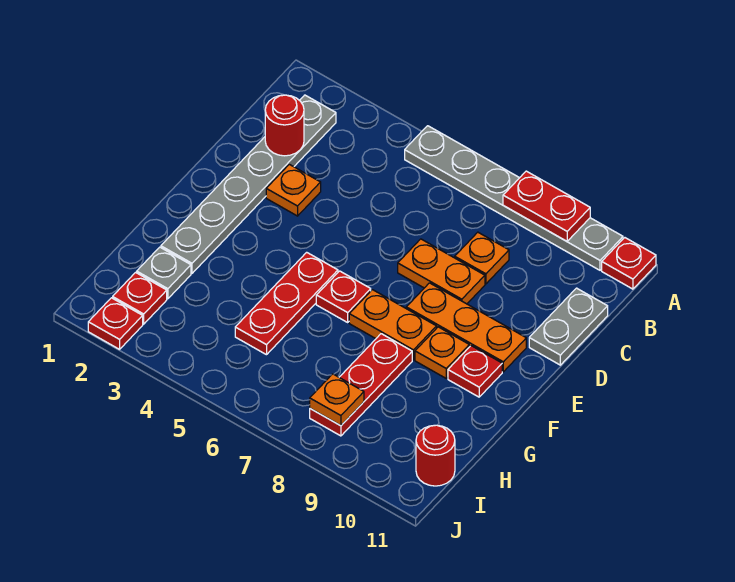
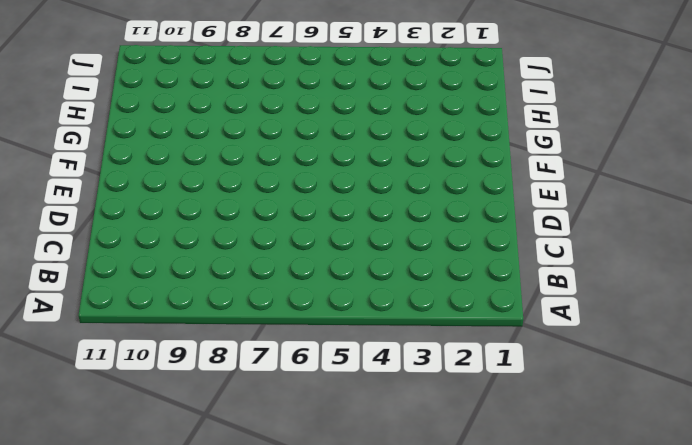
none -> grey plate A5:A10 level 1
none -> red plate A11 level 1
none -> grey plate B2:G2 level 1

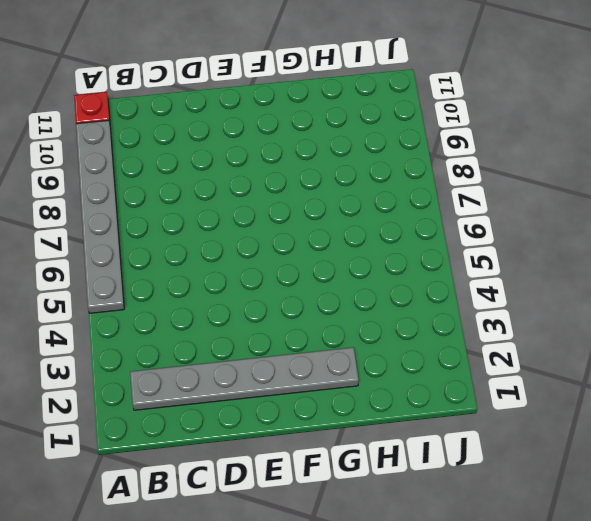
none -> orange plate C8 level 1
none -> grey plate C11:D11 level 1
none -> orange plate D3 level 1

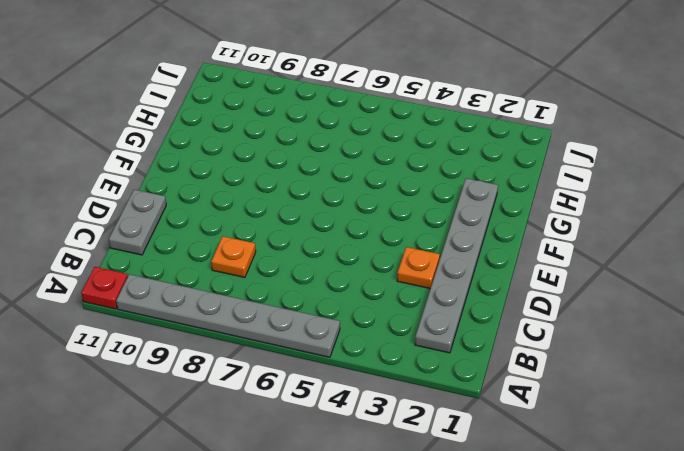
none -> orange plate D7:D8 level 1
none -> orange plate E8:E10 level 1
none -> red plate F5:H5 level 1

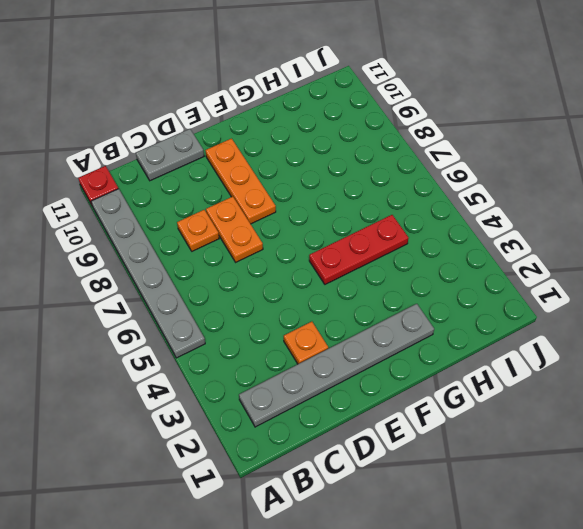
none -> red plate F6 level 1
none -> orange plate F7:F8 level 1
none -> orange plate F9 level 1

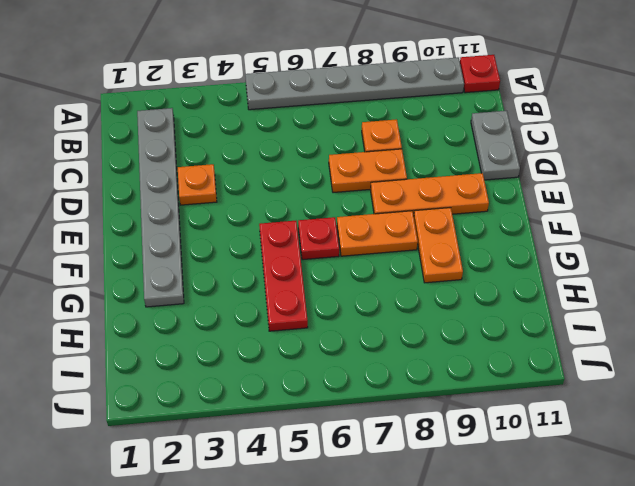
orange plate F9:G9 level 1 -> orange plate F9 level 1
none -> red plate F10 level 1
none -> red plate G8:I8 level 1
none -> grey plate H2 level 1

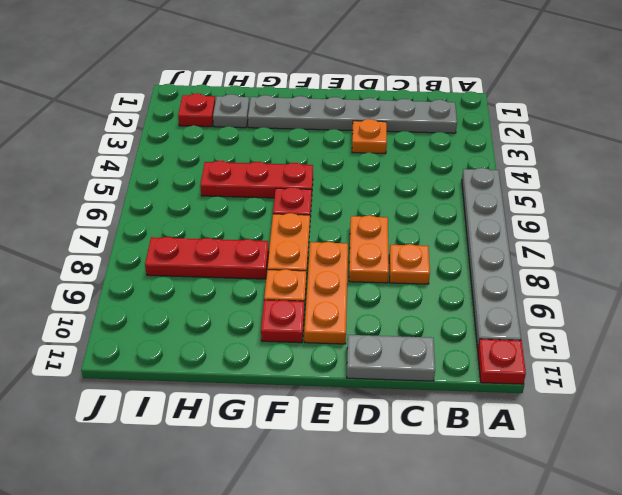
none -> red round brick I11 level 1
none -> red plate J2 level 1
none -> red plate A8:A9 level 2

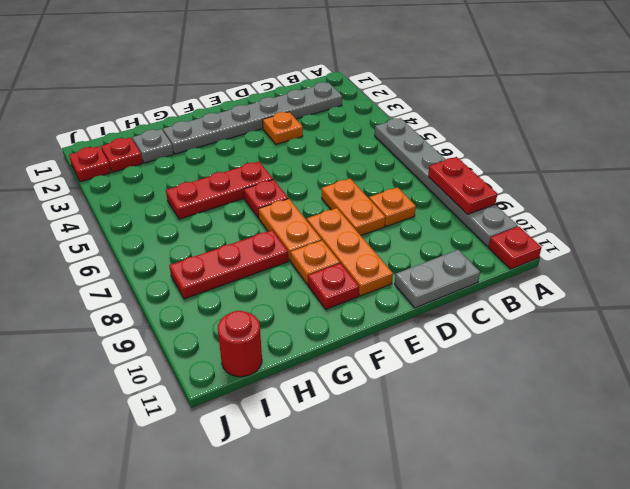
none -> red round brick C2 level 2
none -> orange plate I8 level 2

